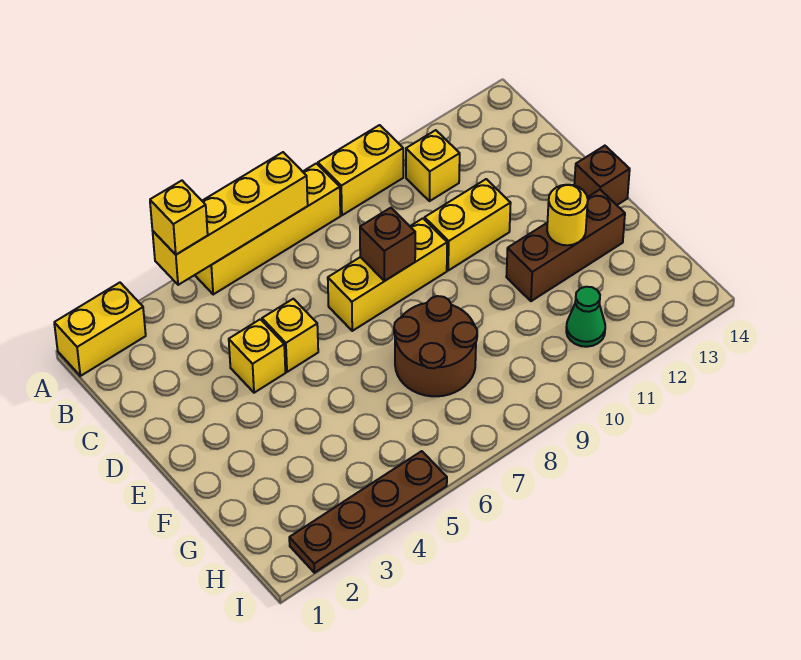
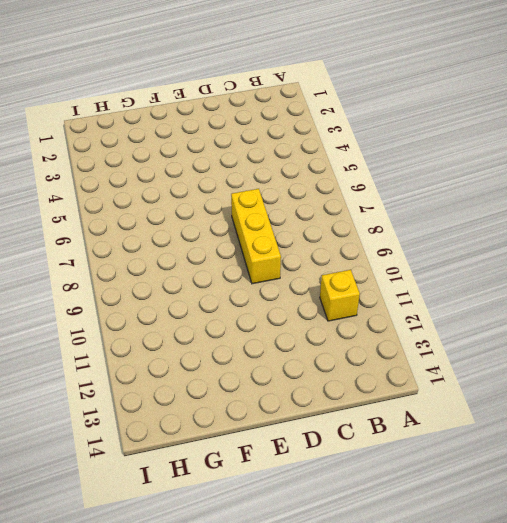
none -> yellow brick A1:A2 level 1
none -> yellow brick A5:A8 level 1
none -> yellow brick A9:A10 level 1

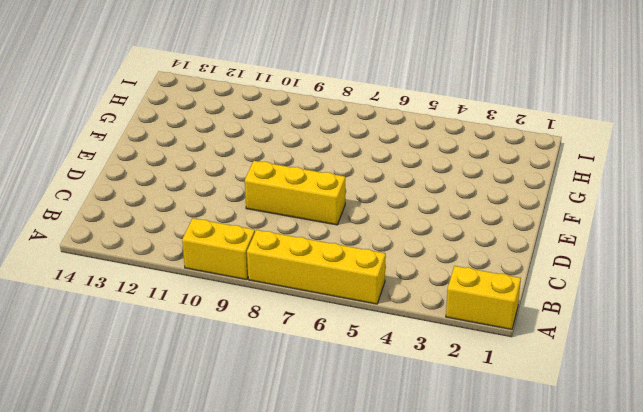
none -> yellow brick B11 level 1
none -> yellow brick D4 level 1
none -> yellow brick D5 level 1

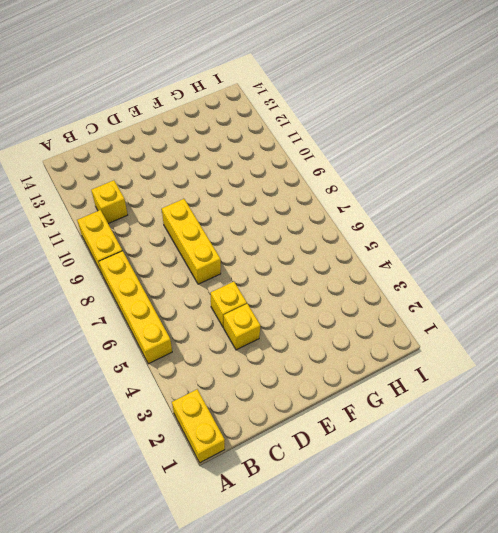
none -> yellow brick D10:D11 level 1
none -> brown brick E14 level 1
none -> brown round brick F7:G8 level 1

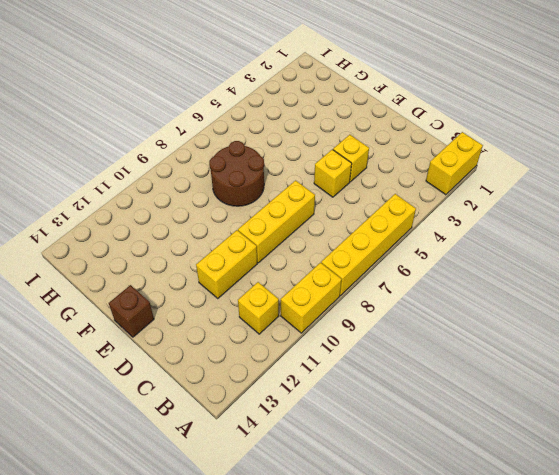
none -> brown brick F11:F13 level 1
none -> green cone H11 level 1
none -> brown plate I2:I5 level 1

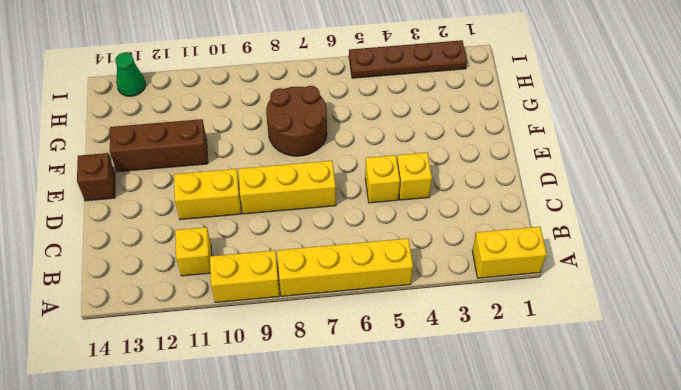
green cone I13 level 1 -> green cone H11 level 1
none -> yellow brick A4:A7 level 2
none -> brown brick D8 level 2
none -> yellow round brick F12 level 2

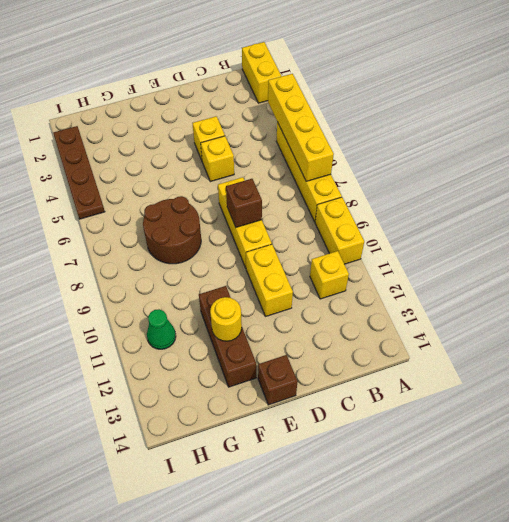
none -> yellow brick A4 level 3

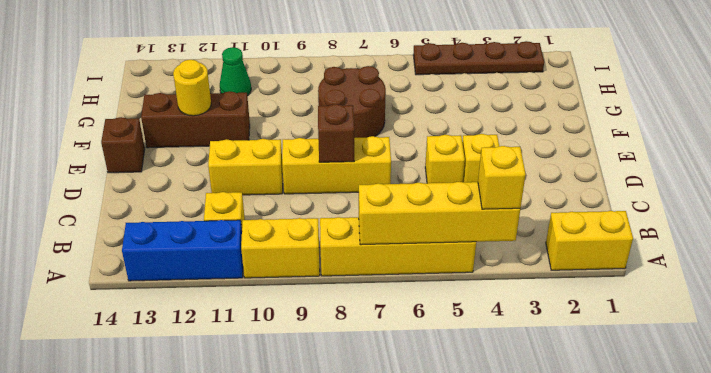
blue brick A11:A13 level 1 -> none

